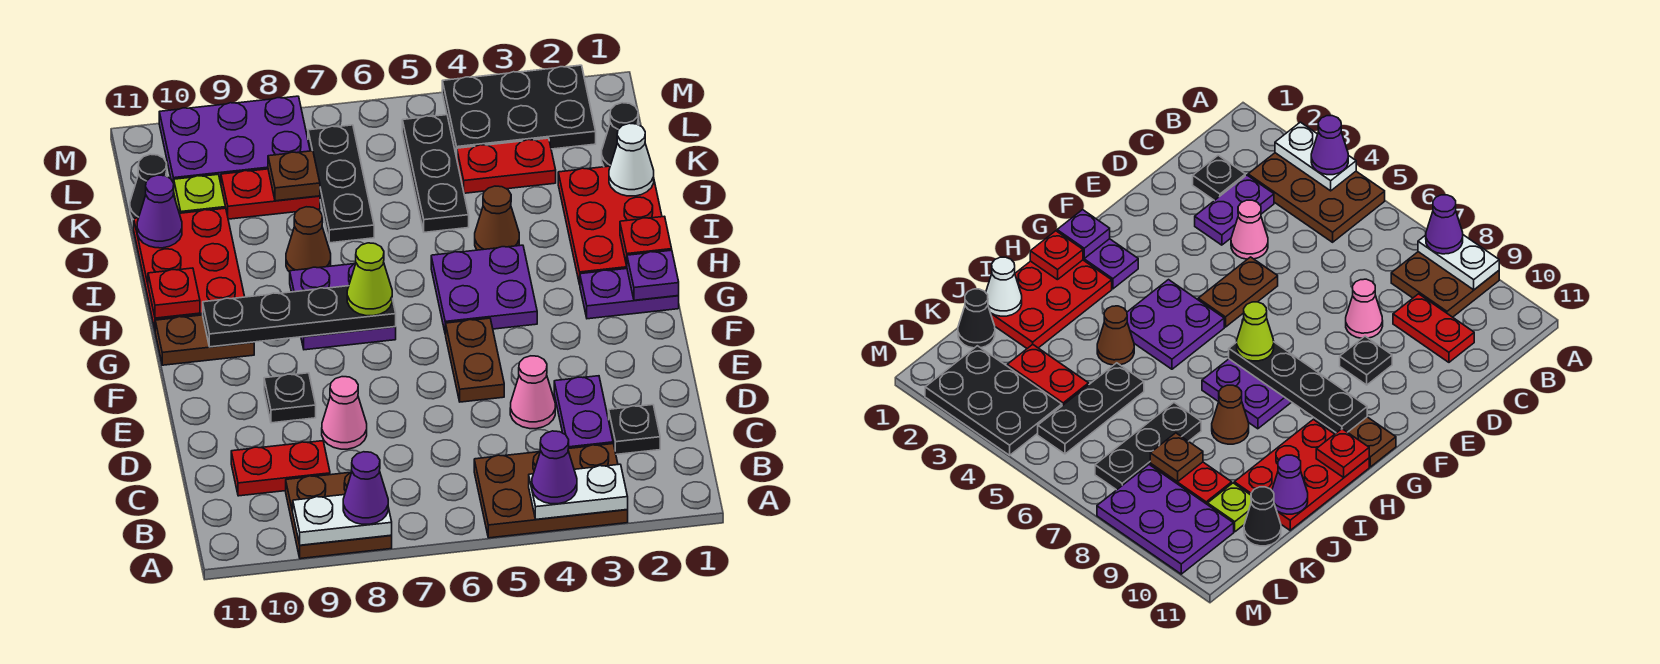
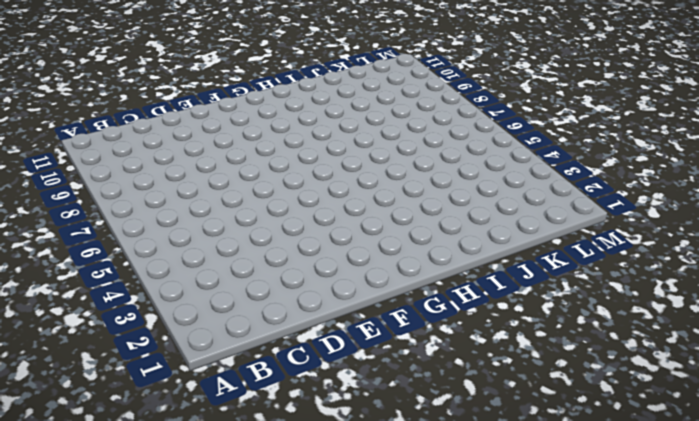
none -> brown plate A3:B5 level 1
none -> brown plate A8:B9 level 1
none -> black plate C2 level 1
none -> purple plate C3:D3 level 1

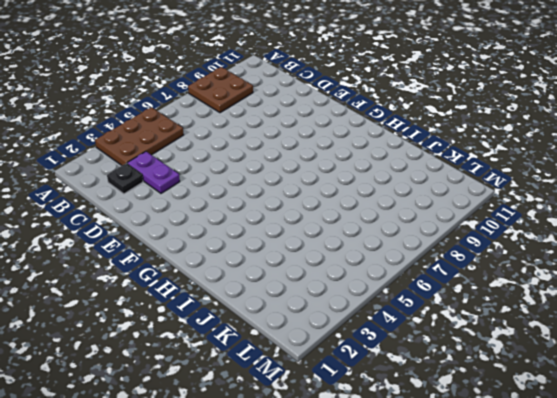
none -> red plate C9:C10 level 1
none -> pink cone D4 level 1
none -> pink cone D8 level 1
none -> brown plate E5:F5 level 1

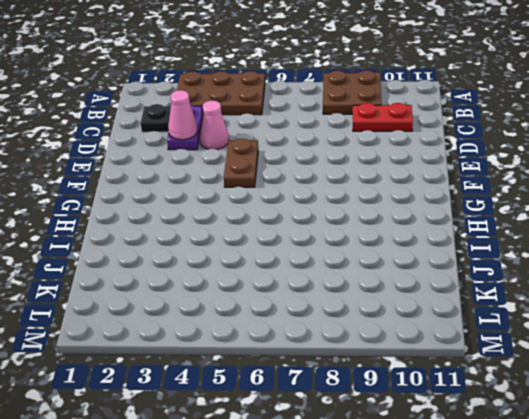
pink cone D3 level 2 -> pink cone D8 level 1
none -> black plate E9 level 1
none -> purple plate G1:G2 level 1
none -> purple plate G4:H5 level 1
none -> purple plate G7:H8 level 1

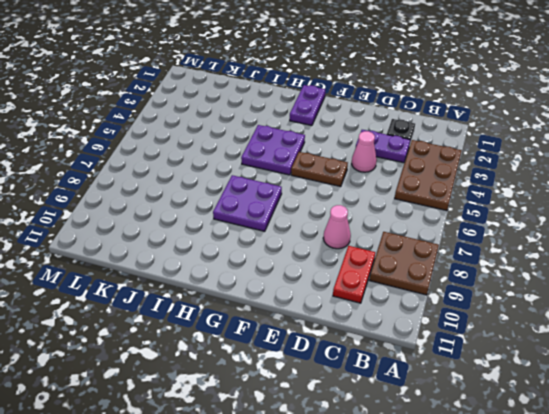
none -> black plate E9 level 1
none -> brown plate G10:G11 level 1
none -> red plate H1:J2 level 1
none -> red plate H10:J11 level 1

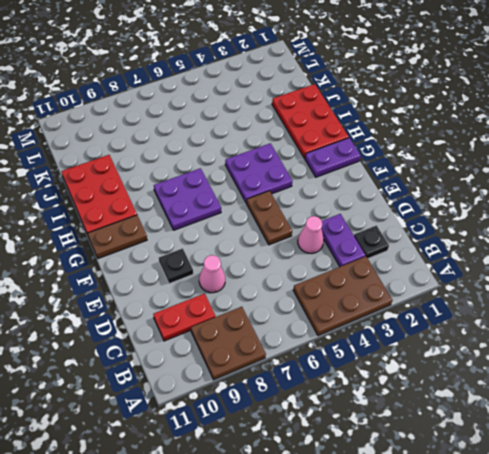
none -> brown cone I4 level 1
none -> brown cone I8 level 1
none -> black plate J5:L5 level 1
none -> black plate J7:L7 level 1

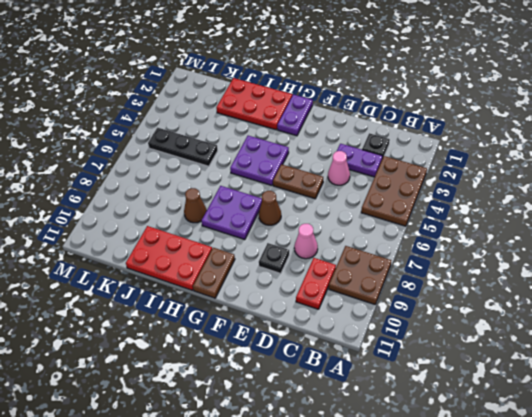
brown cone F7 level 1 -> brown cone I4 level 1
none -> black plate J7:L7 level 1
none -> black cone K1 level 1
none -> red plate K3:K4 level 1
none -> red plate K8:K9 level 1

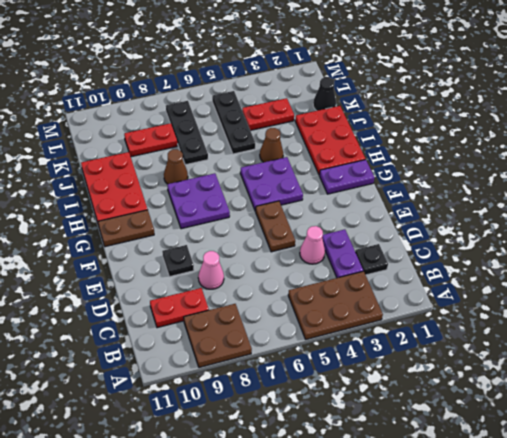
none -> lime plate K10 level 1
none -> black cone K11 level 1
none -> black plate L2:M4 level 1
none -> purple plate L8:M10 level 1

